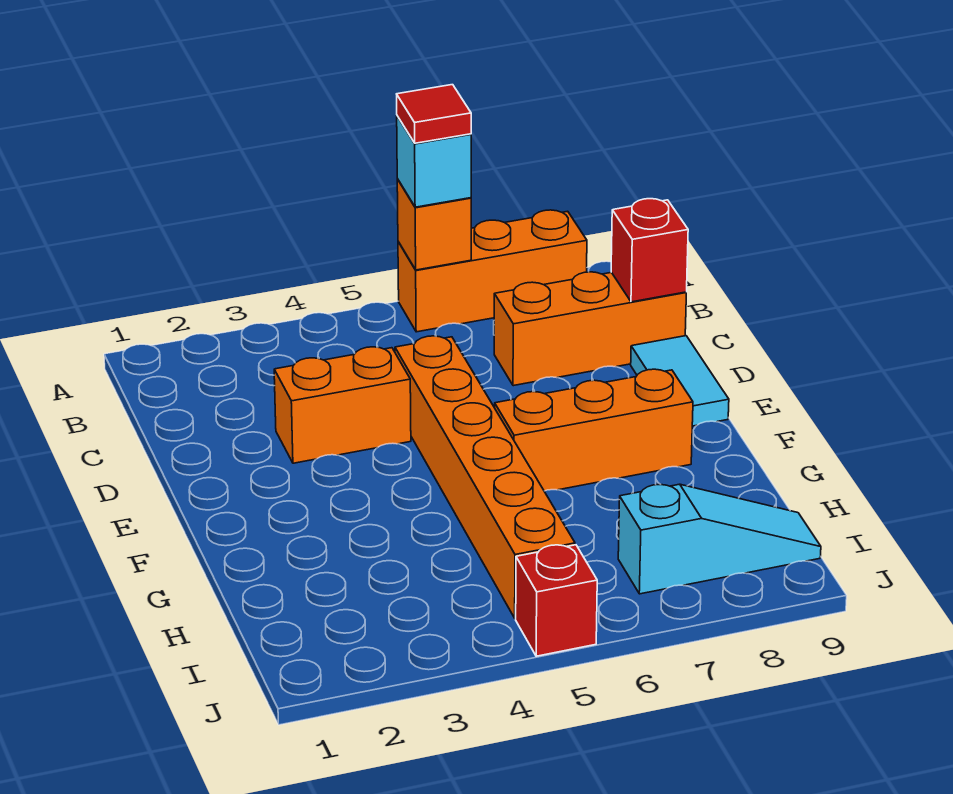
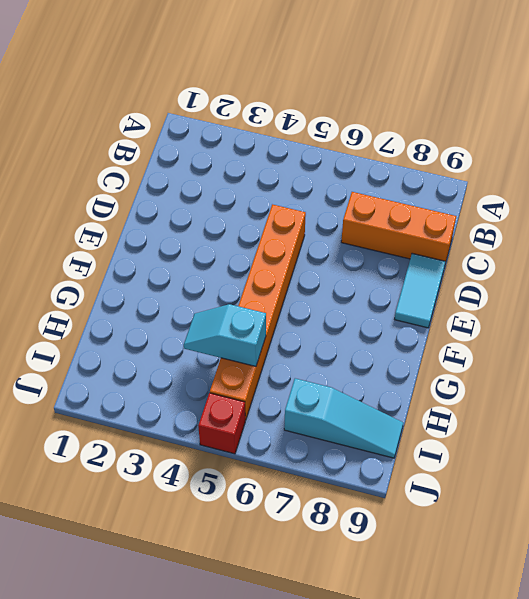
cyan slope H4:H5 level 2 top 5 -> none
none -> orange brick A6:A8 level 1
none -> orange brick D3:D4 level 1
none -> orange brick F6:F8 level 1

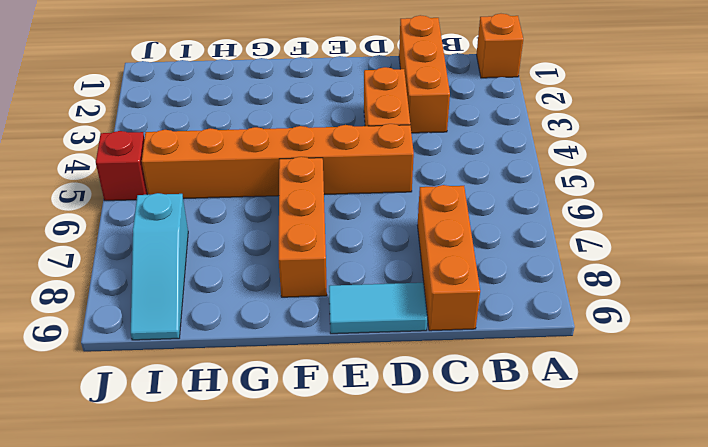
orange brick A1 level 1 -> orange brick A6 level 2
orange brick C1:C3 level 1 -> orange brick A6:A8 level 1
none -> red brick C9 level 2
none -> cyan brick A6 level 3
none -> red tile A6 level 4

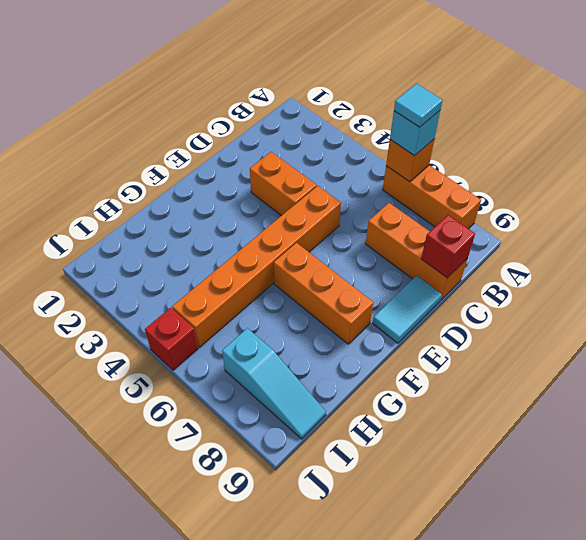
cyan tile A6 level 4 -> red tile A6 level 4

